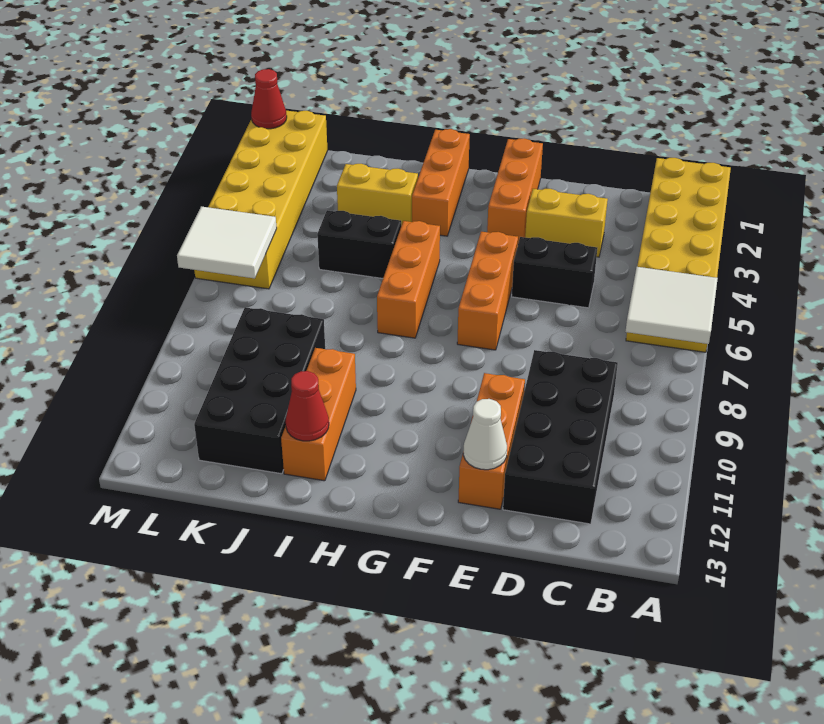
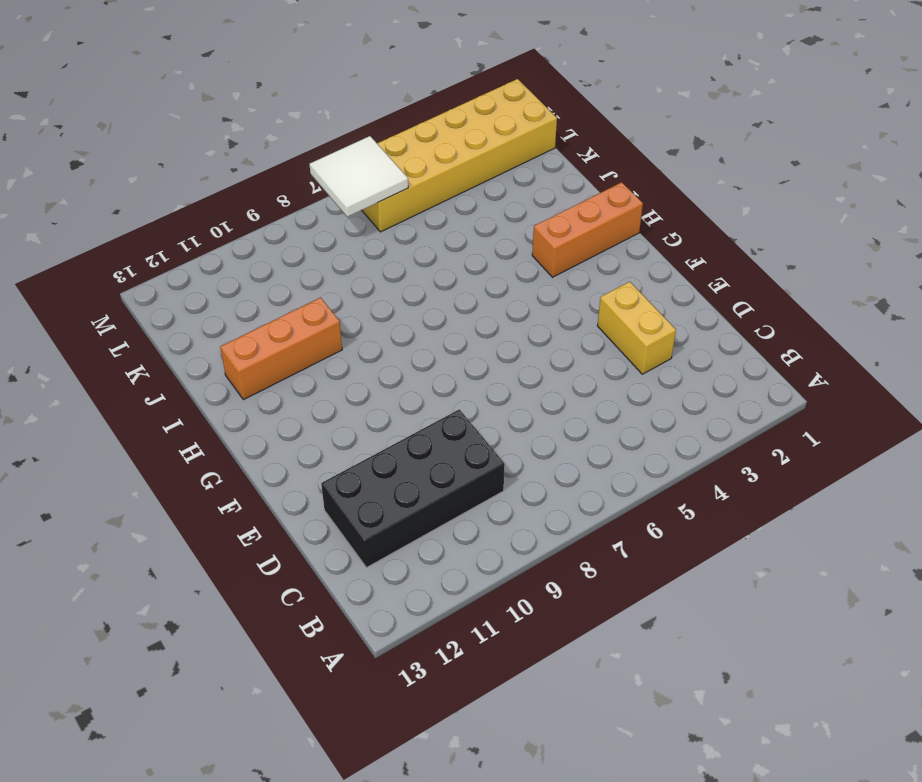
none -> yellow brick A1:B6 level 1
none -> black brick D5:E5 level 1
none -> orange brick E10:E12 level 1

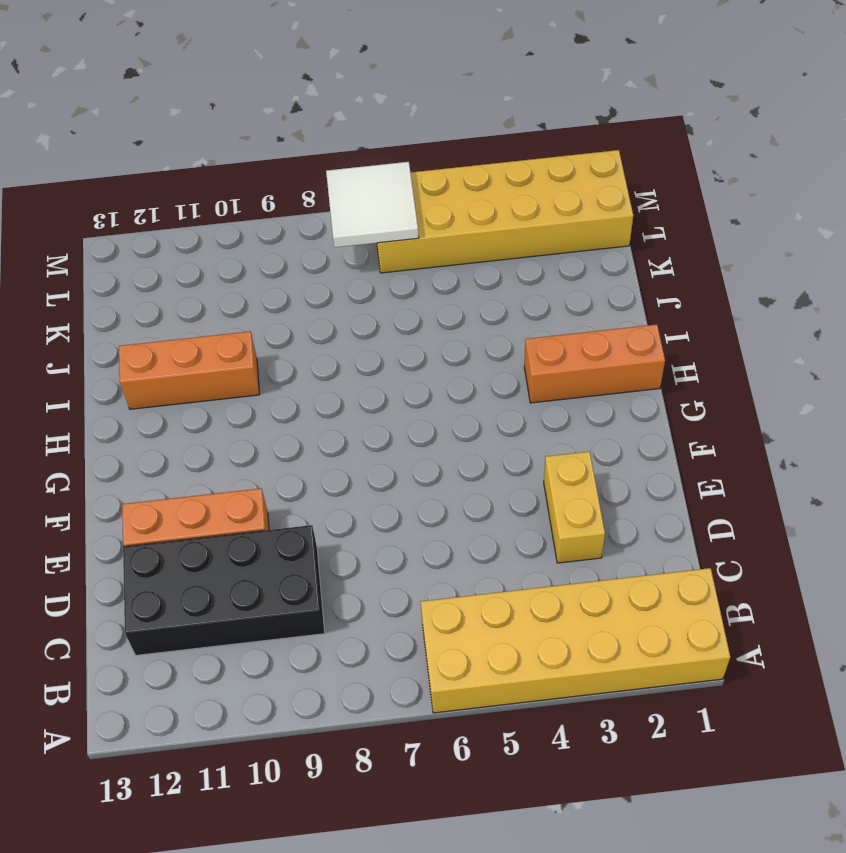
none -> black brick D5:E5 level 1
none -> orange brick F1:F3 level 1
none -> orange brick F5:F7 level 1

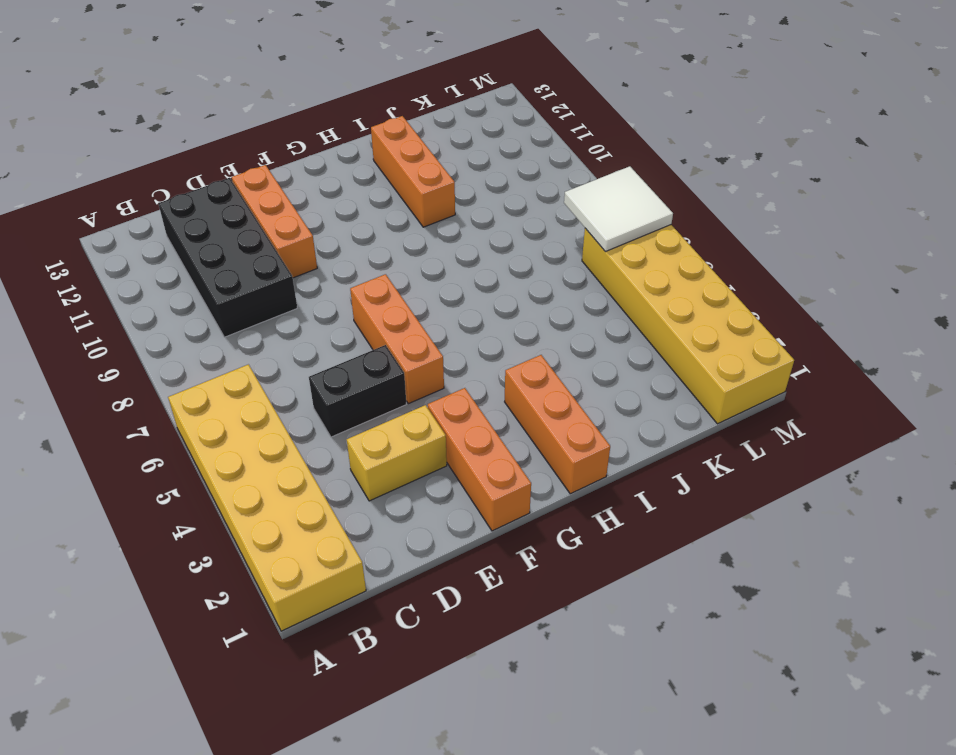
none -> orange brick H5:H7 level 1
none -> yellow brick I3:J3 level 1
none -> black brick I5:J5 level 1

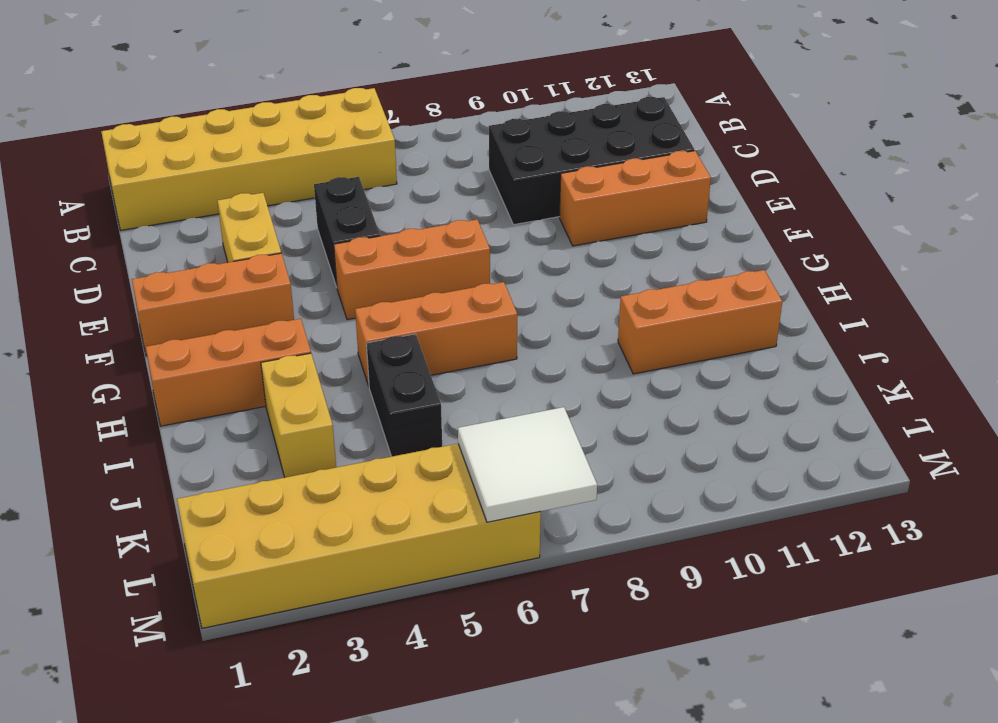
none -> black brick J9:K12 level 1
none -> white tile A6:B7 level 2
none -> white cone E12 level 2

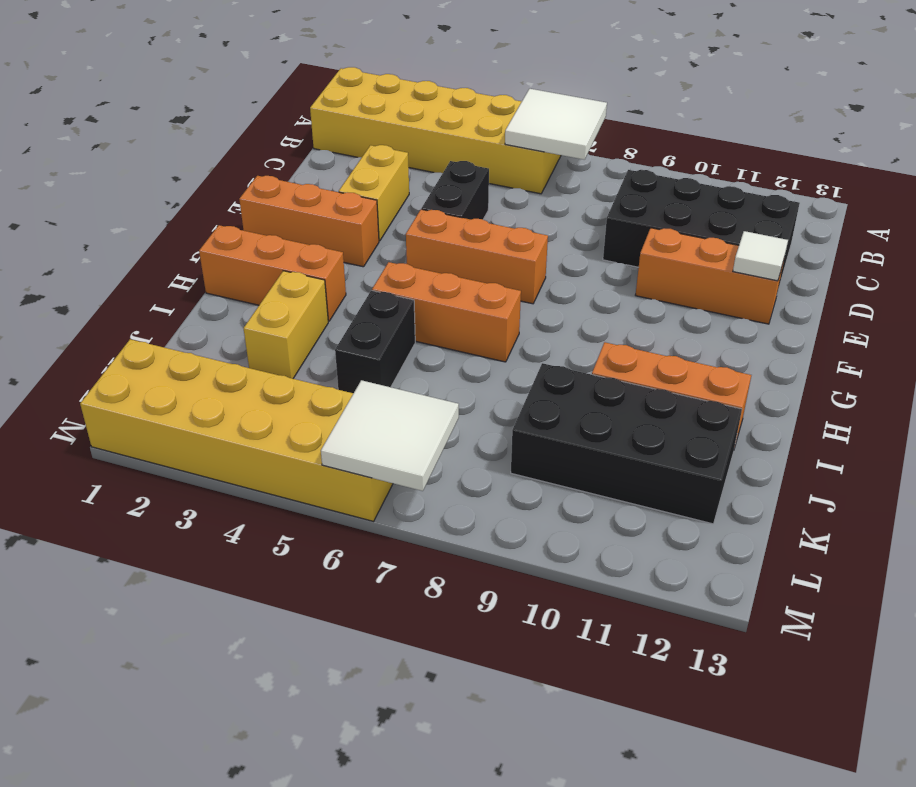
white tile E12 level 2 -> white cone E12 level 2
none -> red cone I12 level 2
none -> red cone M1 level 2

